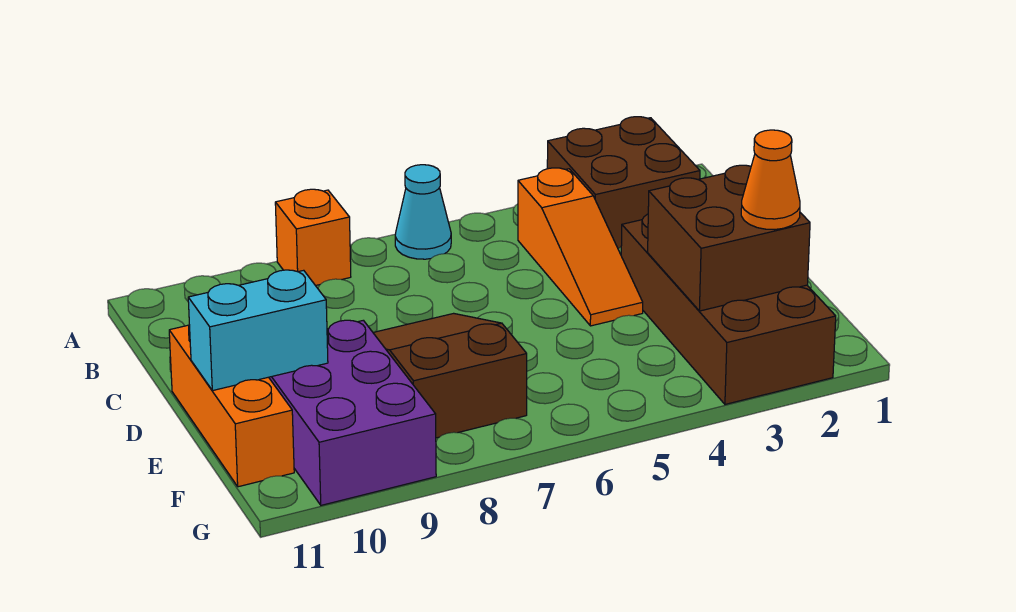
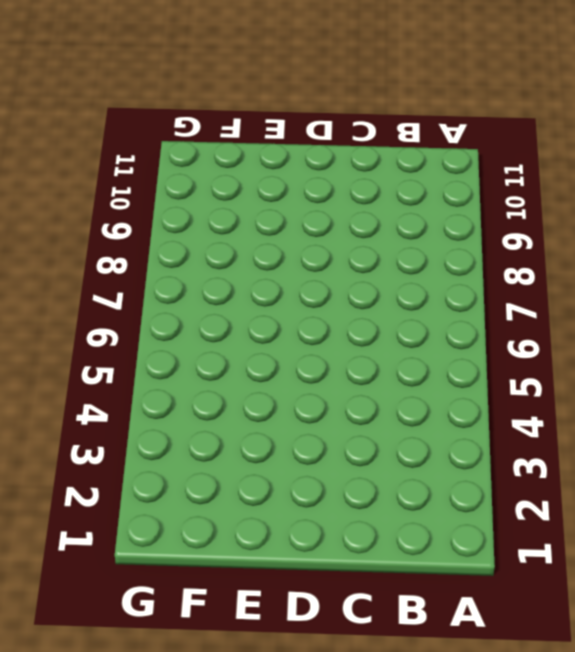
none -> brown brick A2:B3 level 1
none -> cyan cone A6 level 1

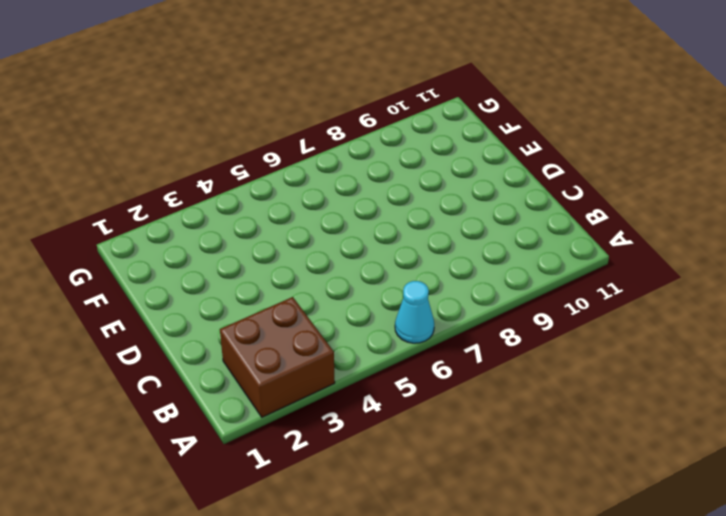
none -> orange brick A8 level 1
none -> orange slope B4:D4 level 1 top B

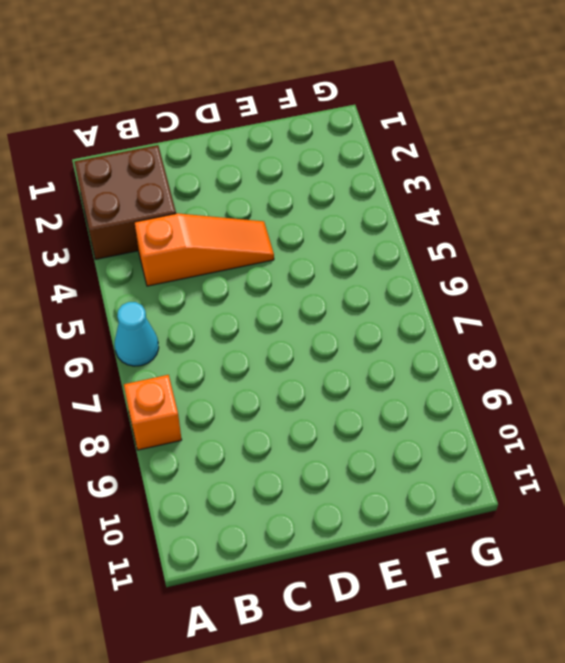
none -> brown brick D2:G3 level 1
none -> brown slope D7:F8 level 1 top F

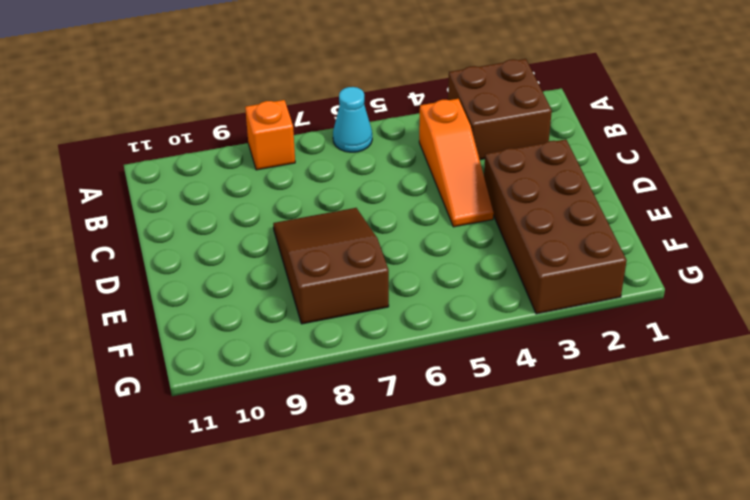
none -> orange brick D11:F11 level 1
none -> purple brick E9:G10 level 1

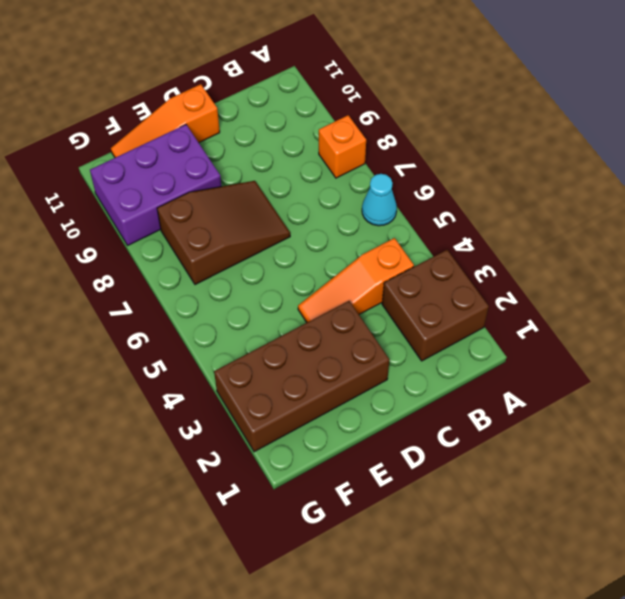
orange slope D11:F11 level 1 top D -> orange brick D11:F11 level 1
none -> brown brick E2:F3 level 2
none -> cyan brick E10:E11 level 2

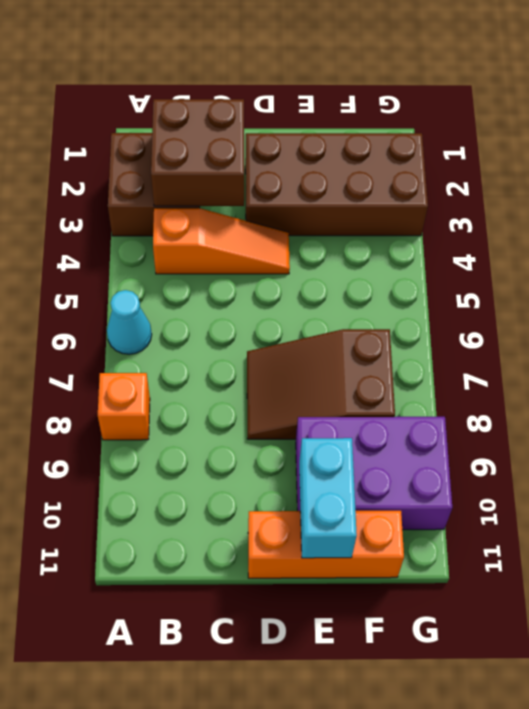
brown brick B2:C3 level 2 -> brown brick E2:F3 level 2
none -> orange cone F2 level 3

